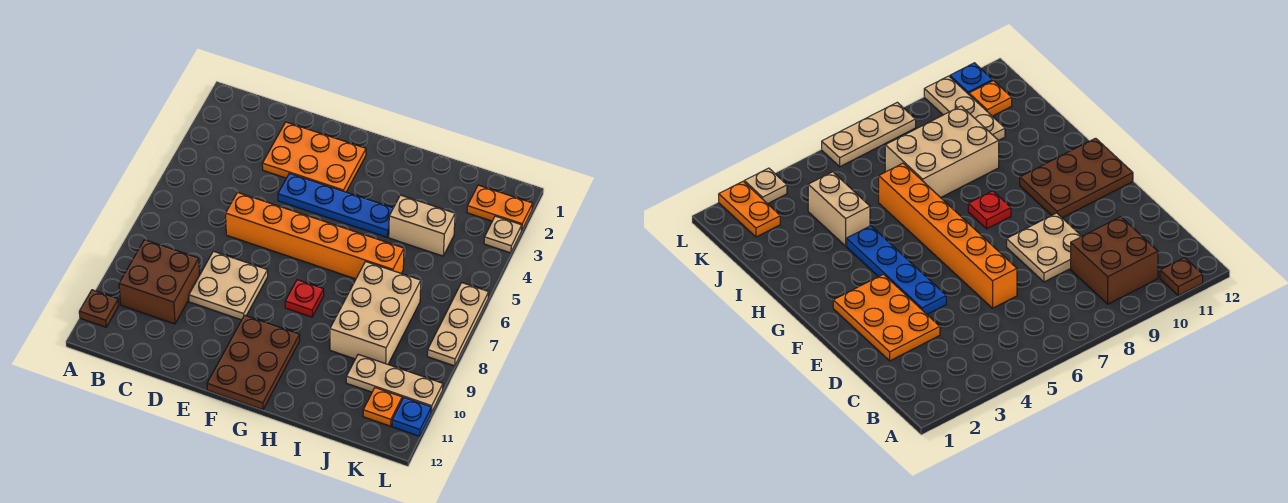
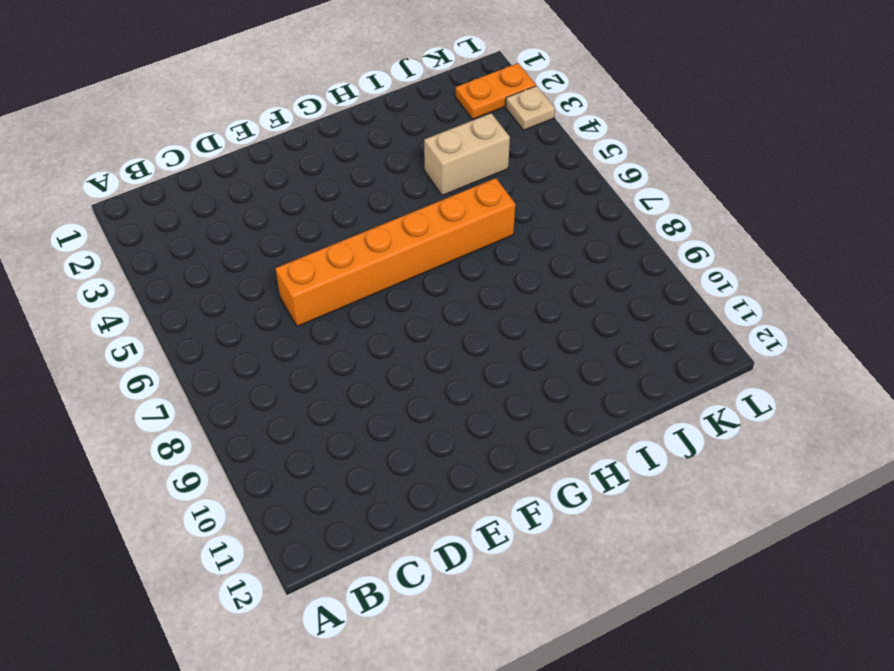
none -> brown plate A11 level 1
none -> brown brick B9:C10 level 1
none -> orange plate D2:F3 level 1

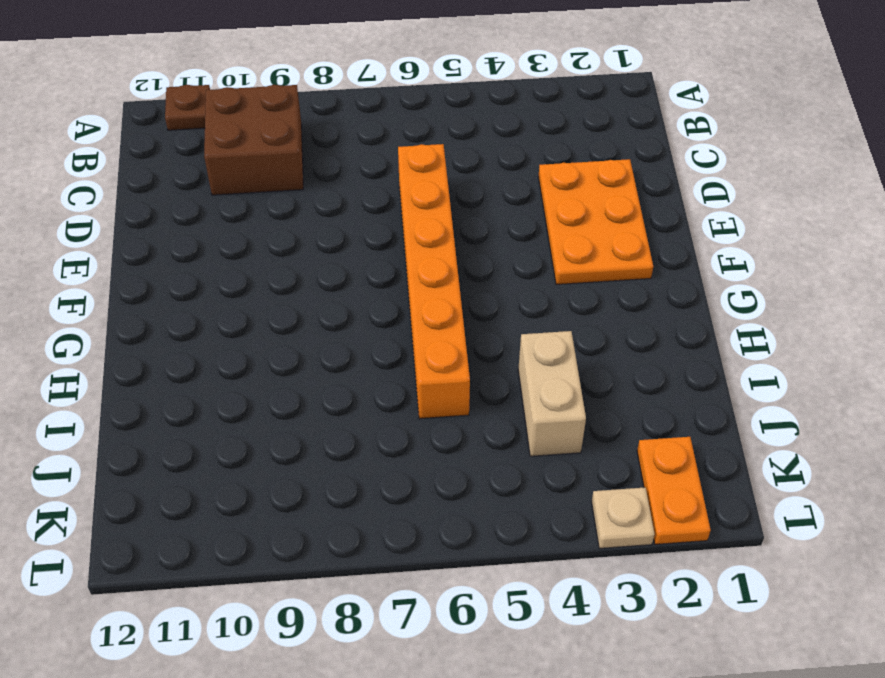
none -> tan plate D8:E9 level 1
none -> blue plate E4:H4 level 1
none -> brown plate F10:G12 level 1

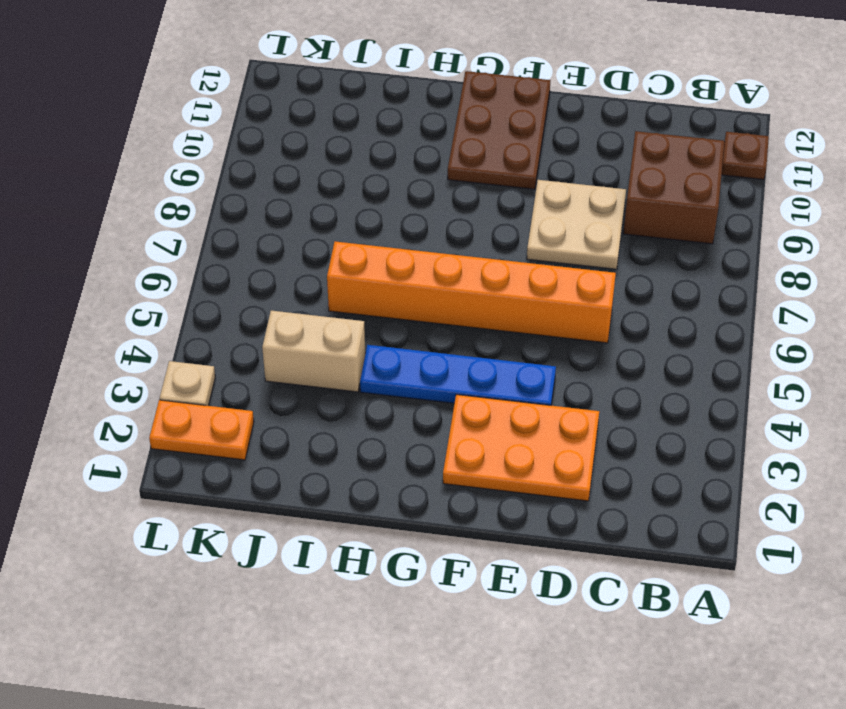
none -> red plate G8 level 1
none -> tan brick I7:J9 level 1
none -> tan plate J10:L10 level 1

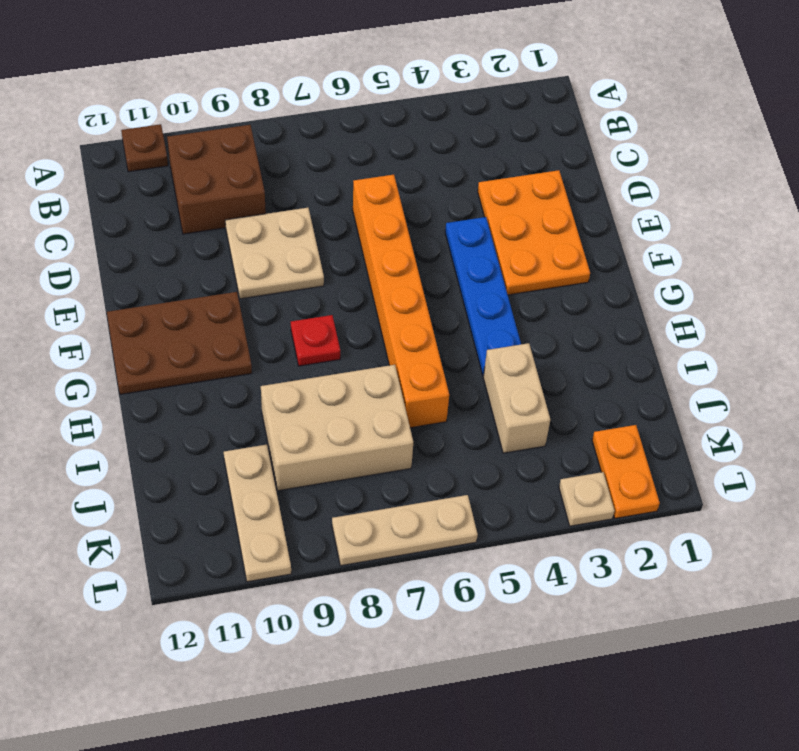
none -> orange plate K11 level 1
none -> blue plate L11 level 1

